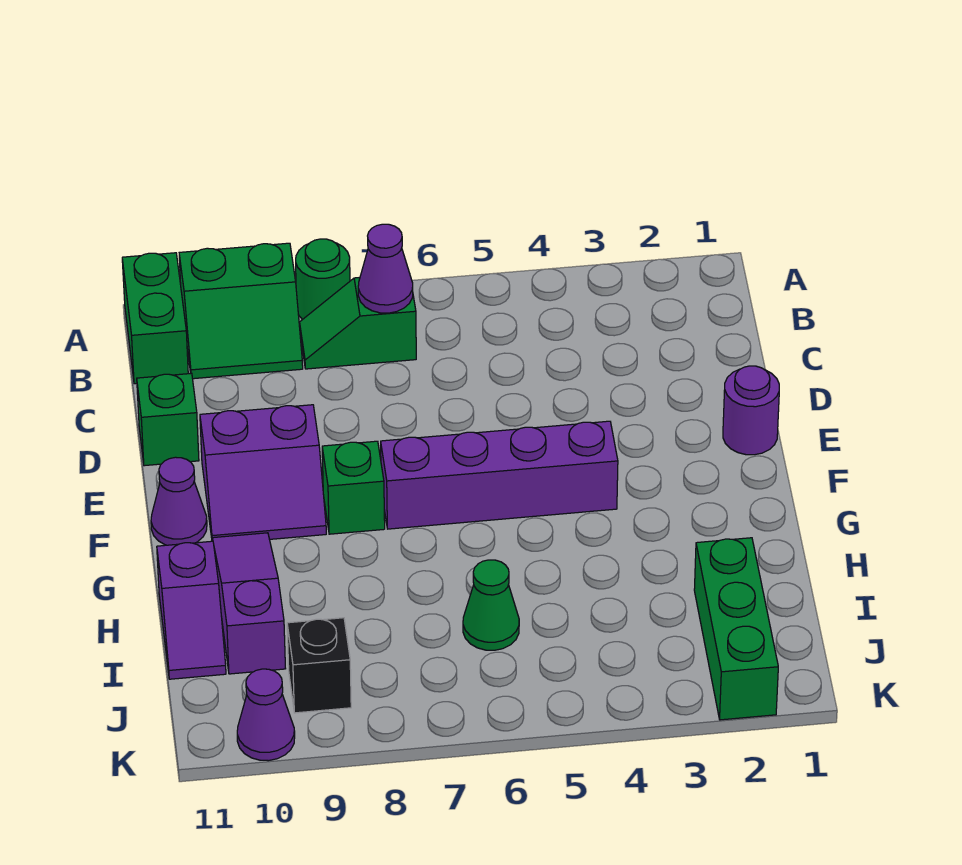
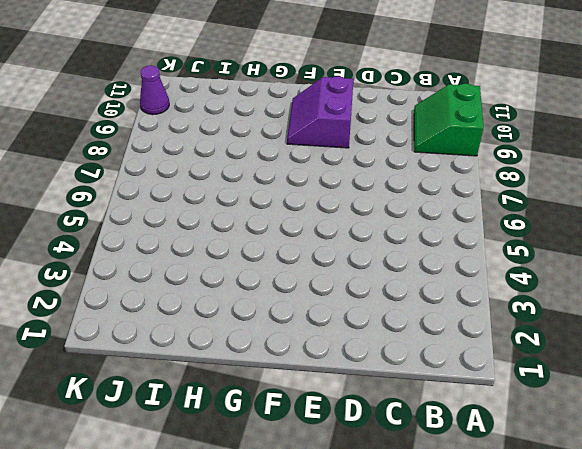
none -> green round brick A8 level 1
none -> green brick A11:B11 level 1
none -> green slope B7:B8 level 1 top 7

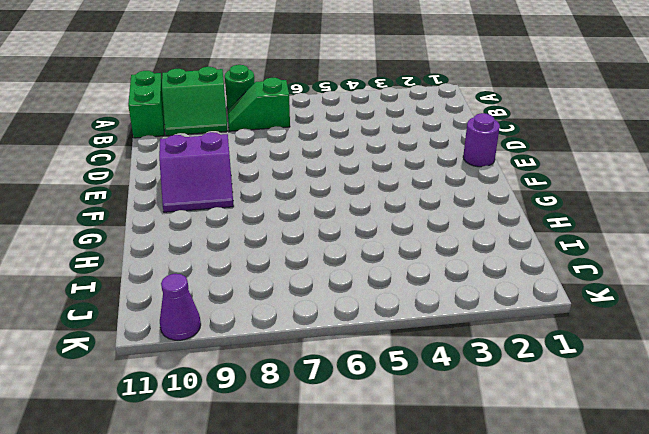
none -> green brick D11 level 1
none -> purple brick F4:F7 level 1
none -> green brick F8 level 1

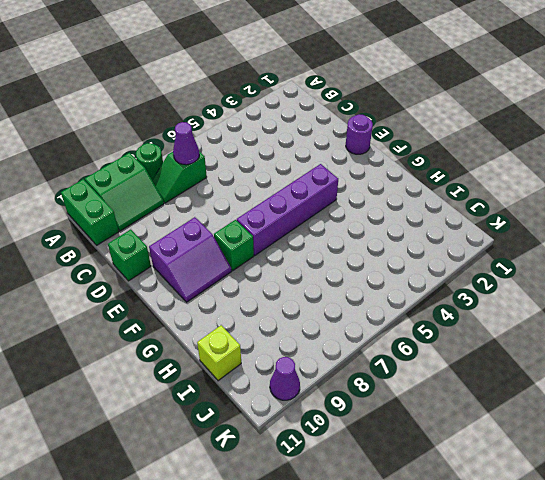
lime brick I11 level 1 -> purple slope H11:I11 level 1 top H
none -> purple cone F11 level 1
none -> purple slope G10:I10 level 1 top I
none -> green brick I2:K2 level 1

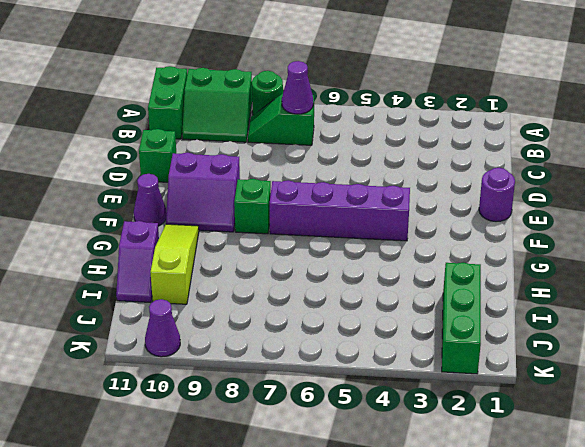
lime slope G10:I10 level 1 top I -> purple slope G10:I10 level 1 top I
none -> green cone I6 level 1
none -> black brick J9 level 1

